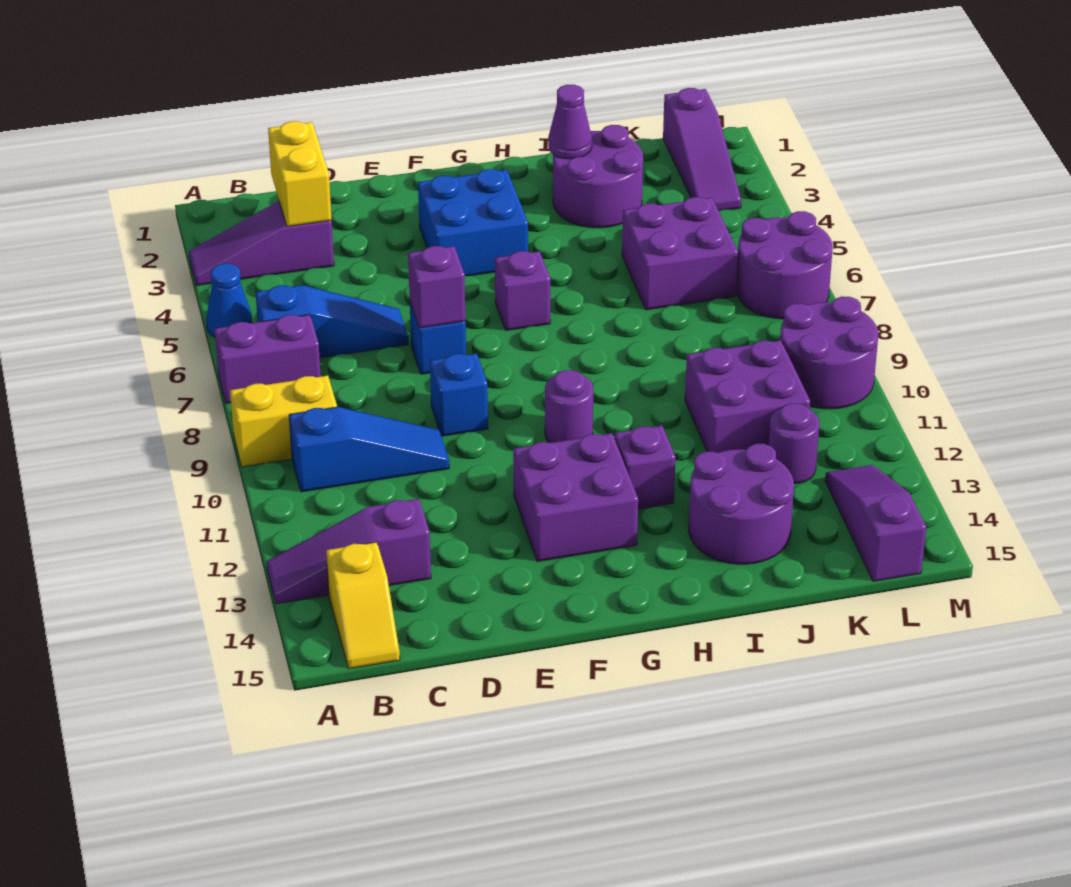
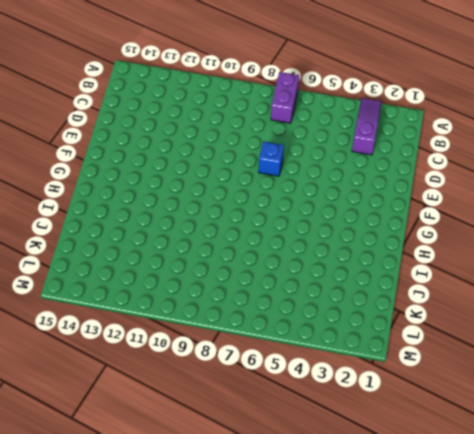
none -> blue cone A5 level 1
none -> yellow brick A9:B9 level 1
none -> purple slope A13:C13 level 1 top C

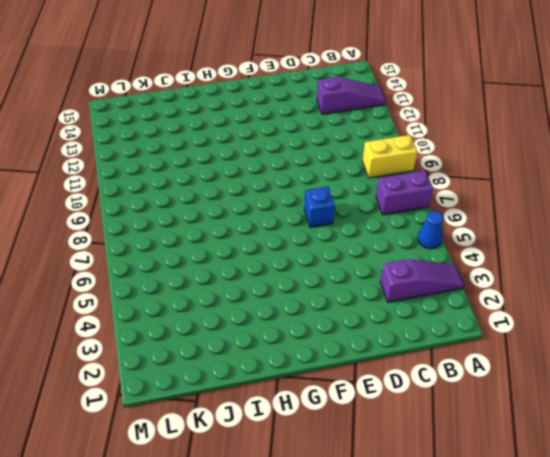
none -> blue slope B6:D6 level 1 top B
none -> blue slope B10:D10 level 1 top B
none -> yellow slope B14:B15 level 1 top 14

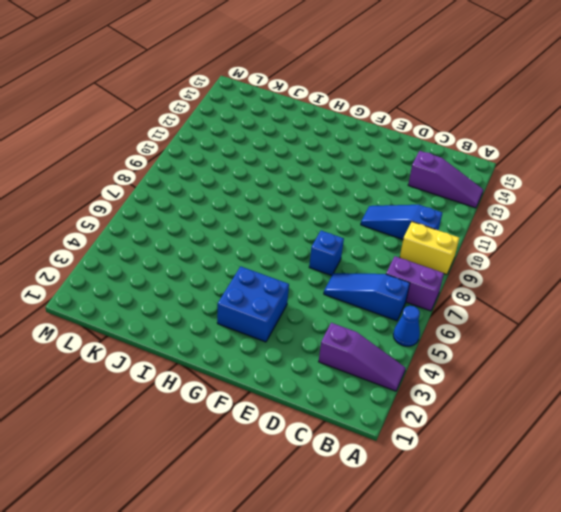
none -> yellow slope B14:B15 level 1 top 14
none -> blue brick E9 level 1
none -> purple brick F12:G13 level 1

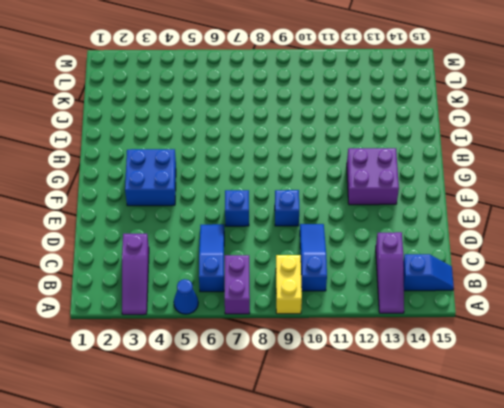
blue slope B14:B15 level 1 top 14 -> yellow slope B14:B15 level 1 top 14
none -> purple brick G6 level 1
none -> purple round brick G10 level 1
none -> purple brick H12 level 1

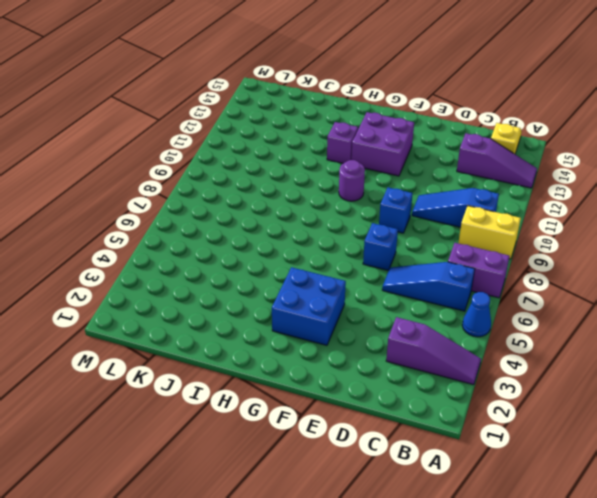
none -> purple brick G6 level 1
none -> purple round brick I2:J3 level 1
none -> purple round brick I13:J14 level 1

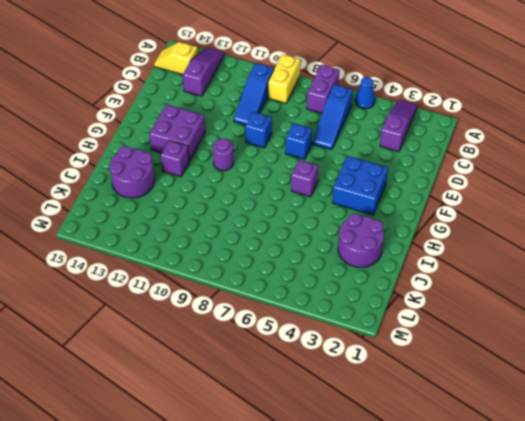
none -> purple brick J5:K6 level 1
none -> purple brick J10:K11 level 1
none -> purple round brick K12 level 1

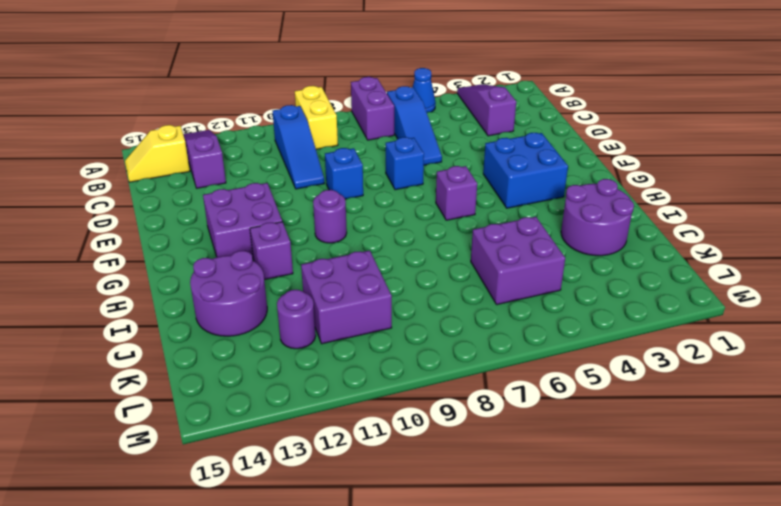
none -> purple slope L1:L3 level 1 top 1
none -> purple round brick L6:M7 level 1
none -> purple round brick L9:M10 level 1

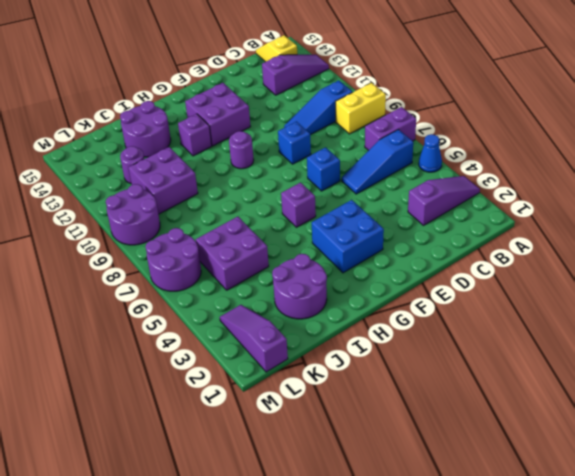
none -> purple slope L13:L15 level 1 top 15
none -> yellow brick C2:C3 level 2
none -> purple brick E7 level 2

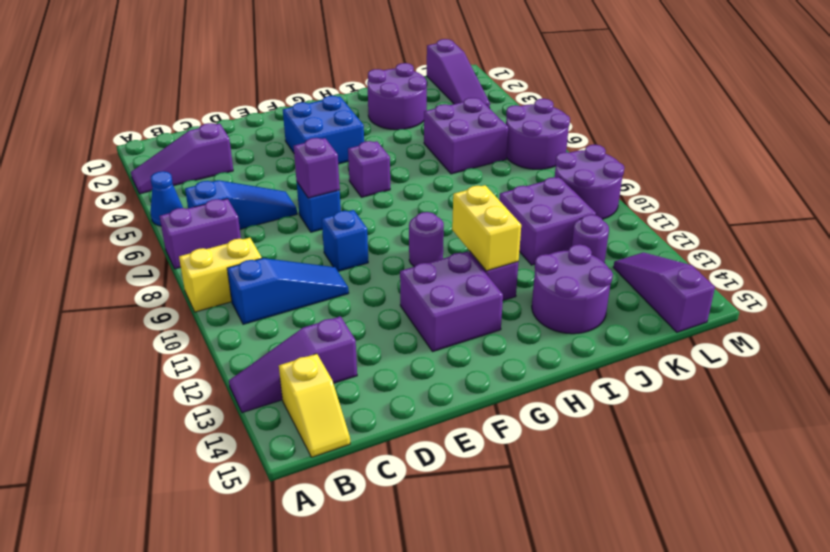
yellow brick H11:H12 level 2 -> yellow brick C2:C3 level 2
none -> purple cone I2 level 2

